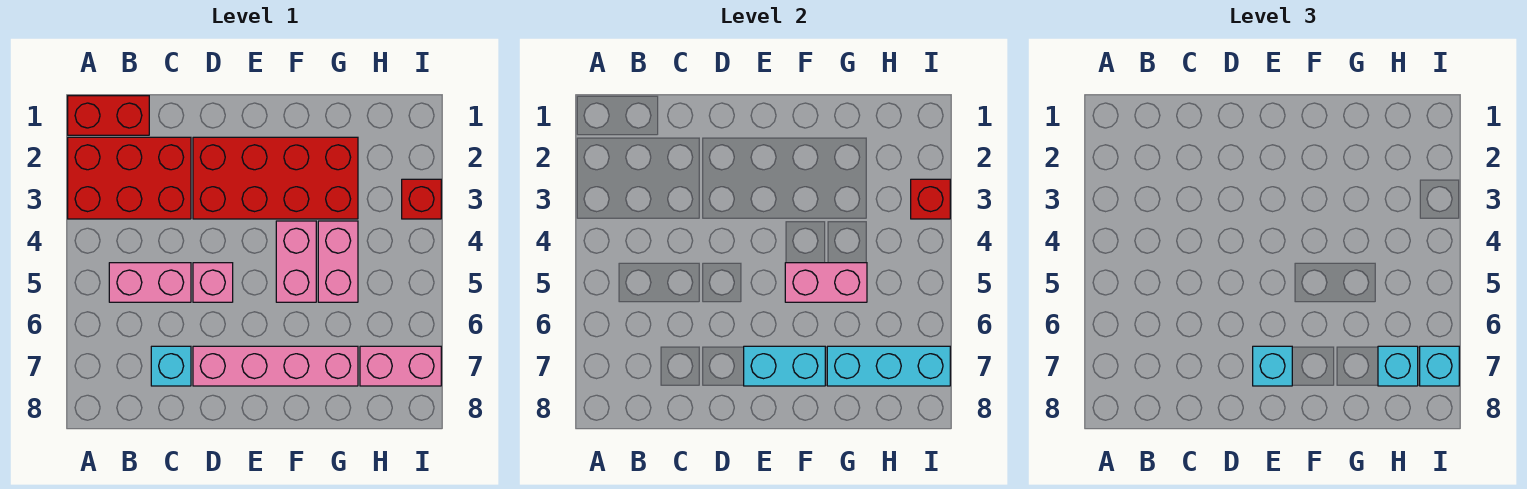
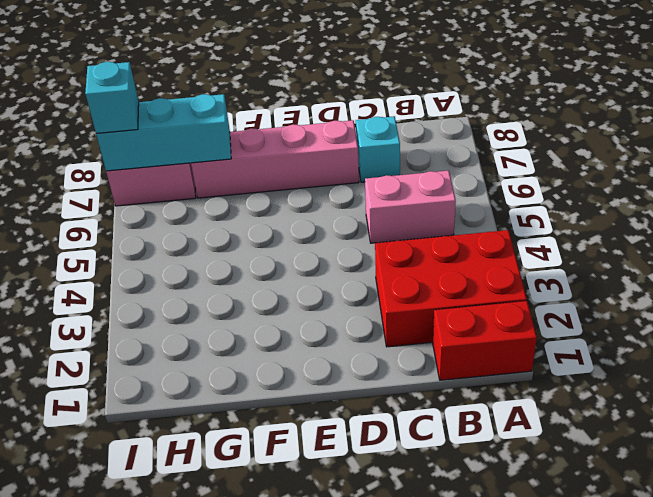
none -> red brick D2:G3 level 1
none -> pink brick D5 level 1
none -> pink brick F4:F5 level 1

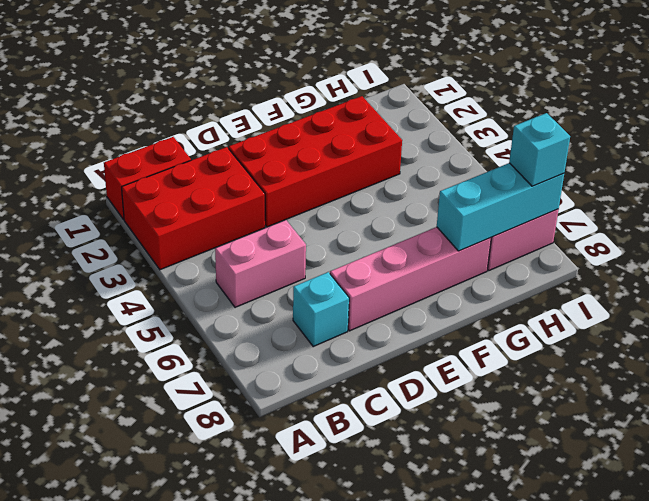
none -> pink brick D5 level 1
none -> pink brick F4:F5 level 1
none -> pink brick G4:G5 level 1

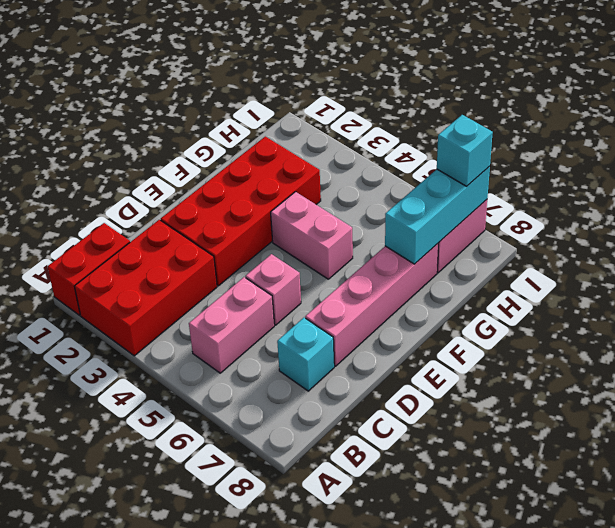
none -> pink brick G4:G5 level 1
none -> red brick I3 level 1
none -> cyan brick E7:F7 level 2

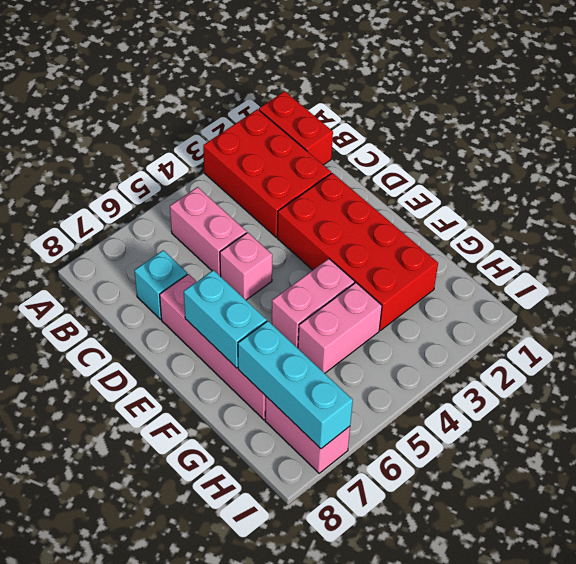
none -> red brick I3 level 1
none -> pink brick F5:G5 level 2
none -> red brick I3 level 2

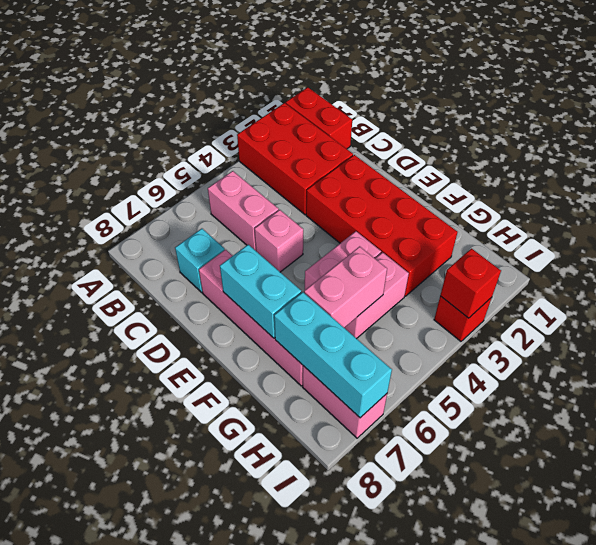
pink brick G5:G6 level 2 -> pink brick F5:G5 level 2
none -> cyan brick E7 level 3
none -> cyan brick H7 level 3
none -> cyan brick I7 level 3

